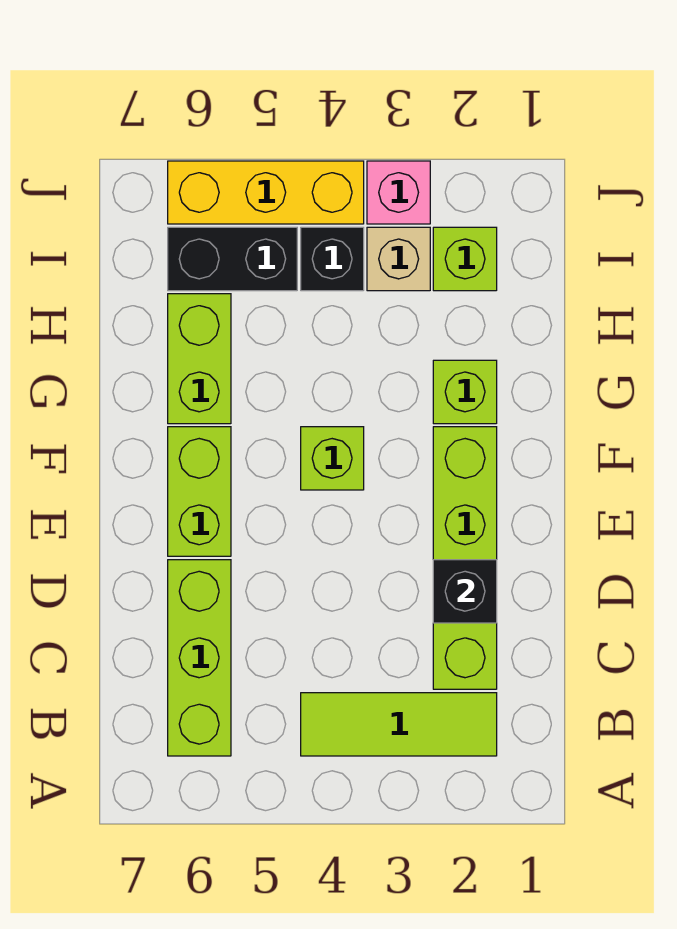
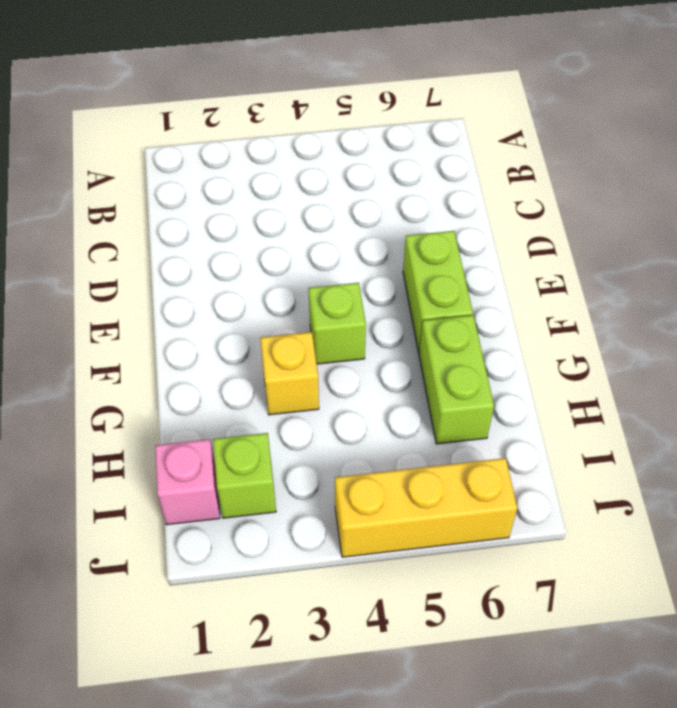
yellow brick G3 level 1 -> none
pink brick I1 level 1 -> pink brick J3 level 1
none -> lime tile B2:B4 level 1
none -> lime brick B6:D6 level 1
none -> lime brick C2:F2 level 1

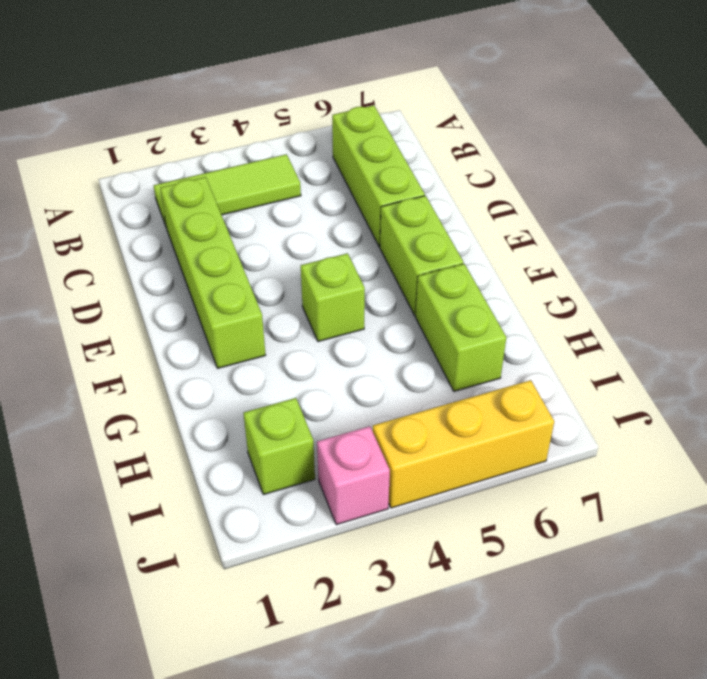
none -> lime brick G2 level 1
none -> tan brick I3 level 1
none -> black brick I4 level 1

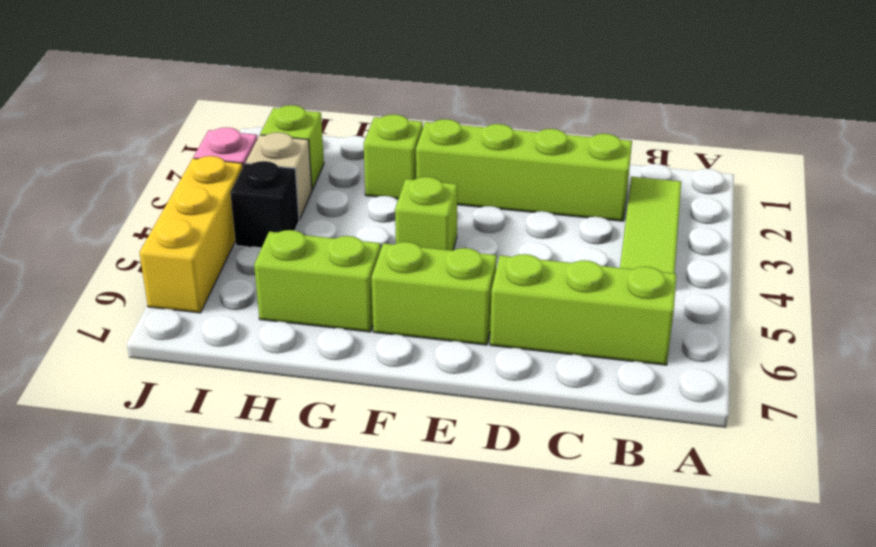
none -> black brick I5:I6 level 1
none -> black brick D2 level 2

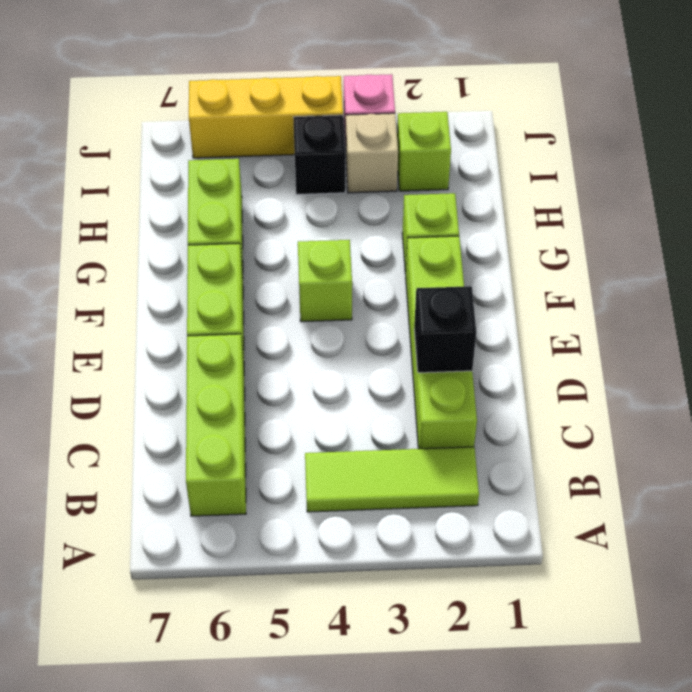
none -> black brick I5:I6 level 1

